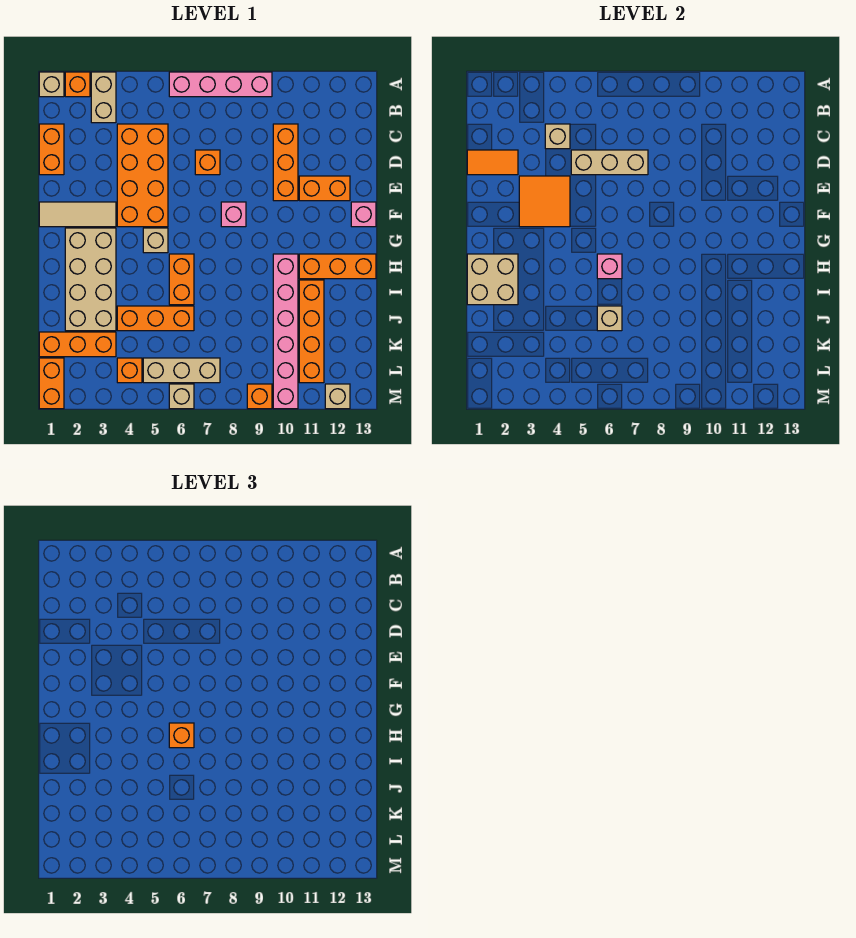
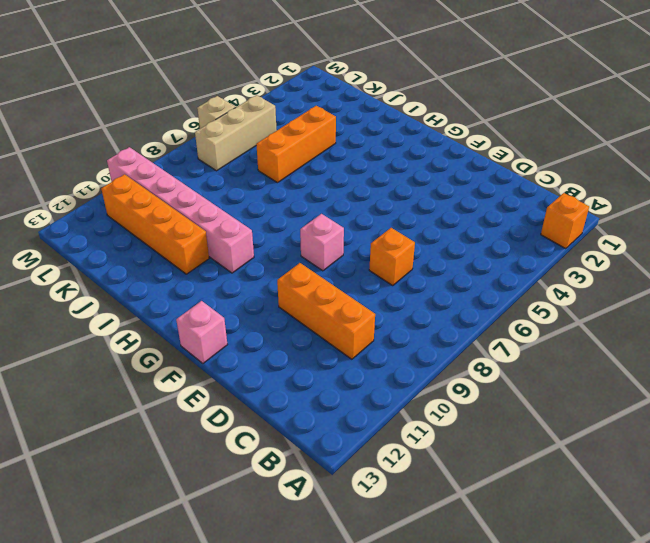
none -> tan brick A1 level 1
none -> tan brick A3:B3 level 1
none -> pink brick A6:A9 level 1
none -> orange brick C1:D1 level 1

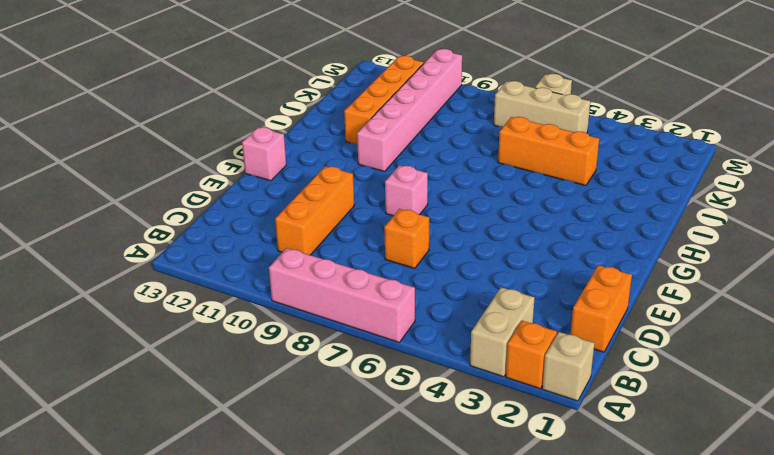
none -> orange brick C4:F5 level 1
none -> orange brick E11:E12 level 1
none -> tan tile F1:F3 level 1
none -> tan brick G2:J3 level 1

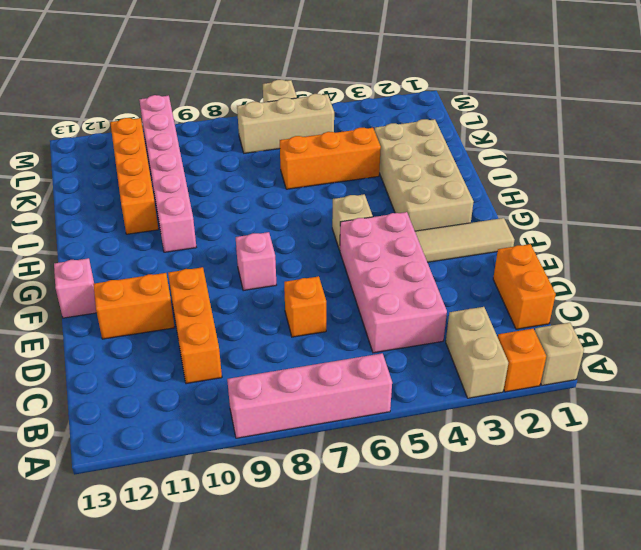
pink brick C4:F5 level 1 -> orange brick C4:F5 level 1
none -> orange brick H6:I6 level 1
none -> orange brick H11:H13 level 1
none -> orange brick K1:K3 level 1
none -> orange brick L1:M1 level 1

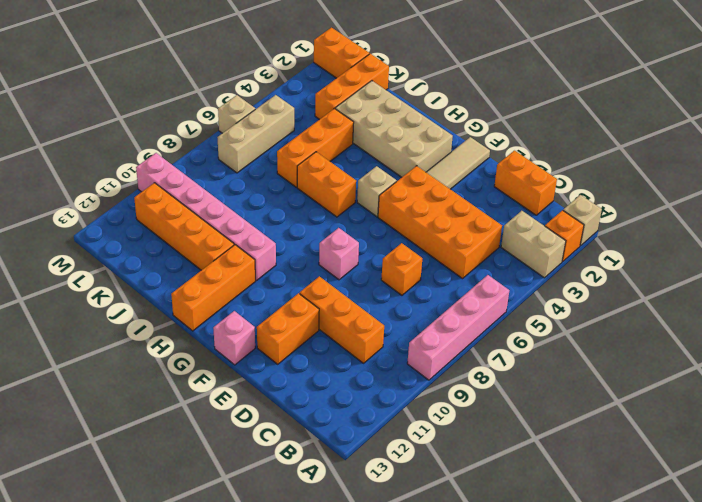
none -> orange brick L4 level 1
none -> orange brick M9 level 1
none -> tan brick M12 level 1
none -> tan brick C4 level 2

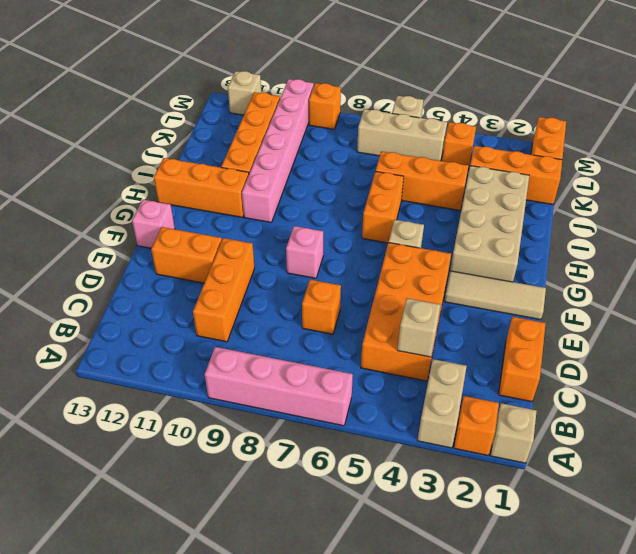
none -> orange tile D1:D2 level 2
none -> tan brick D5:D7 level 2
none -> orange tile E3:F4 level 2
none -> tan brick H1:I2 level 2

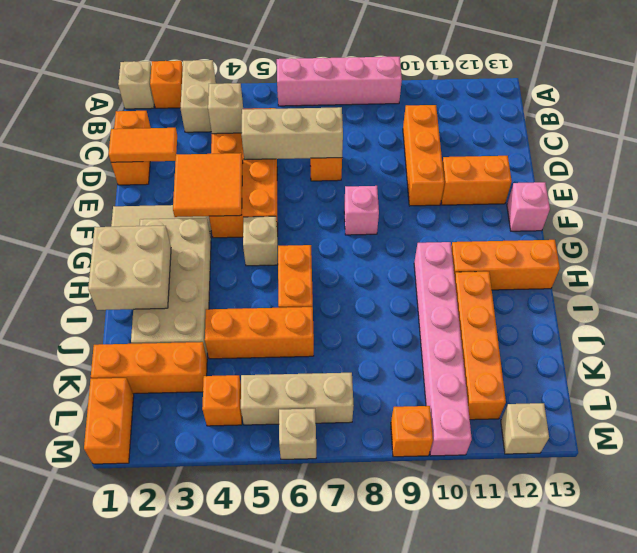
none -> pink brick H6 level 2
none -> tan brick J6 level 2
none -> orange brick H6 level 3

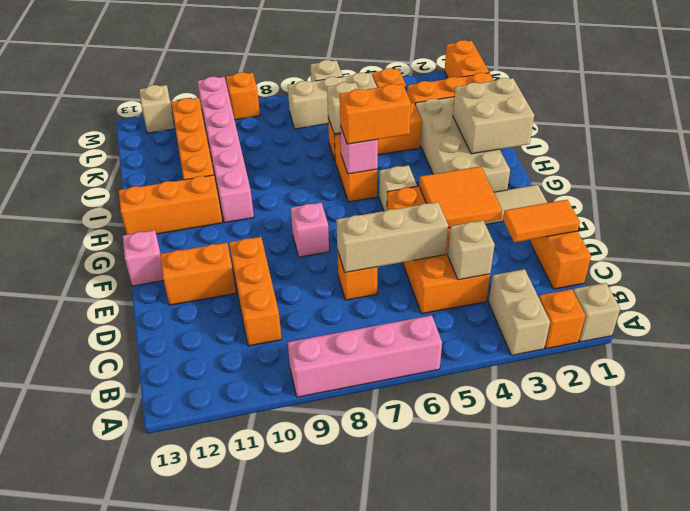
orange brick H5:H6 level 3 -> orange brick H6 level 3

